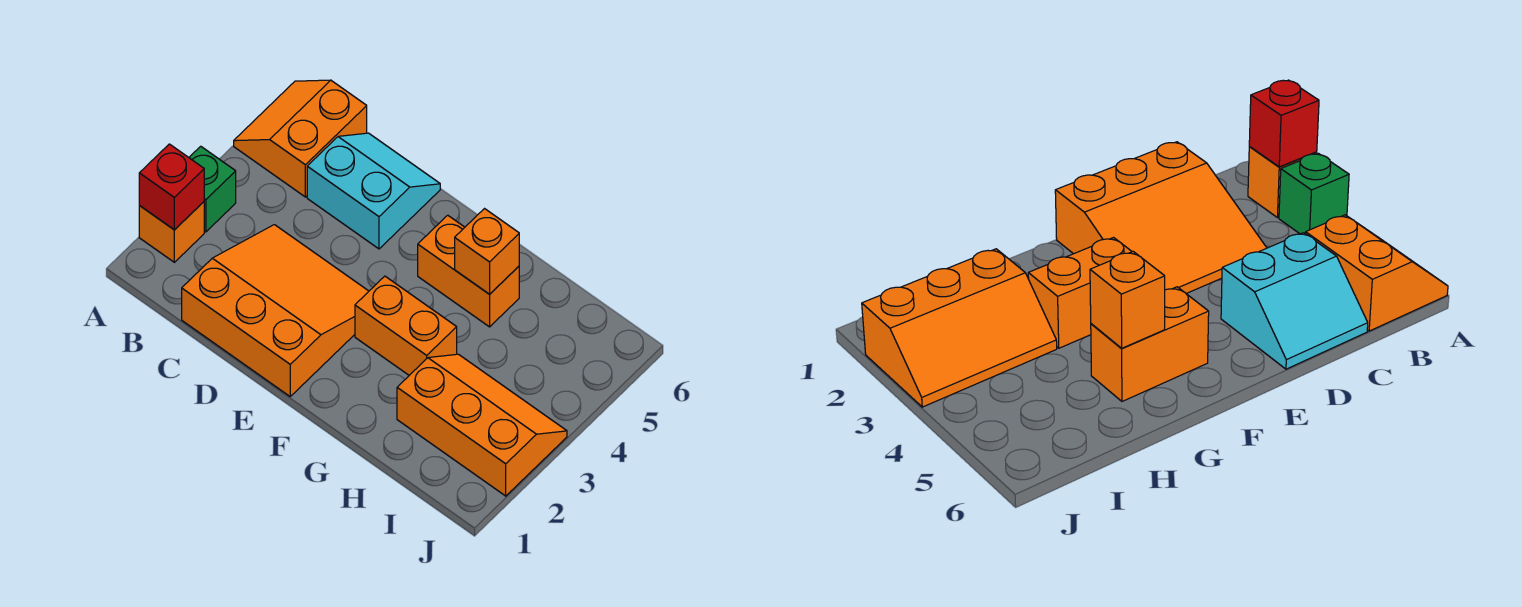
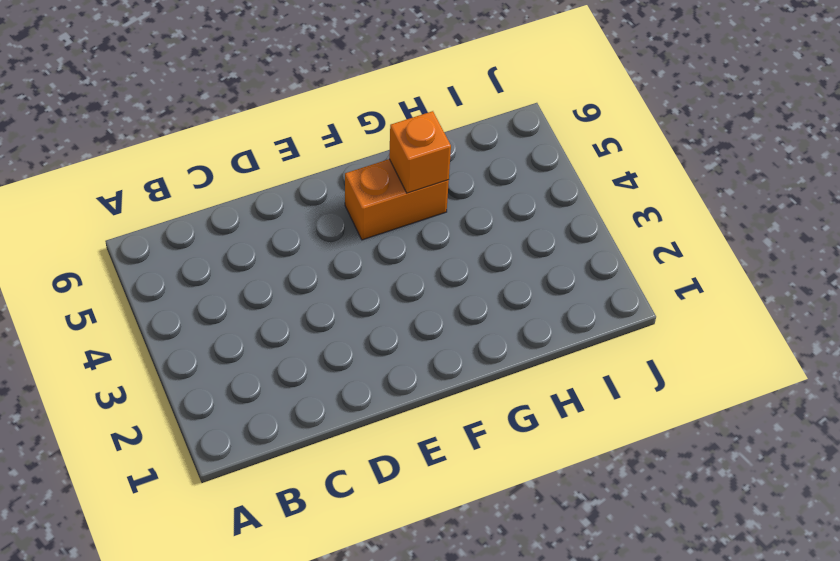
none -> orange brick A2 level 1
none -> green brick A3 level 1

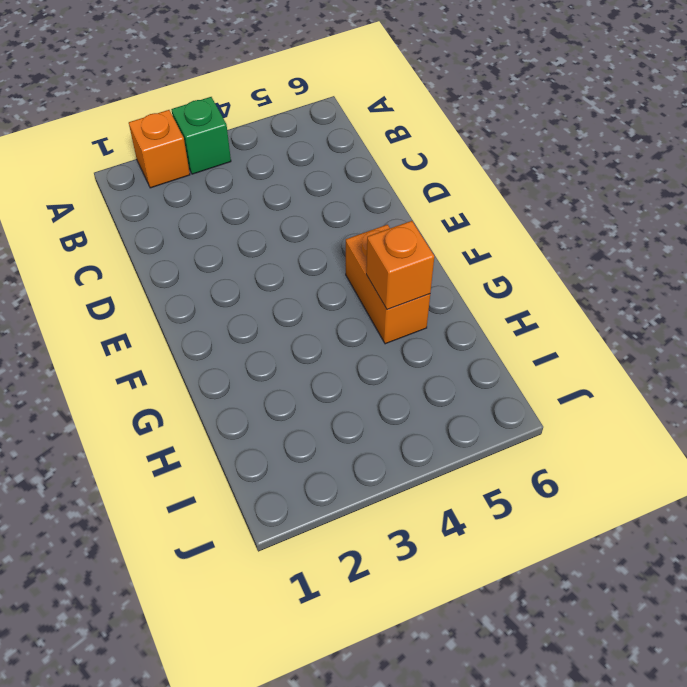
none -> orange slope A5:B6 level 1 top B
none -> orange slope C1:E3 level 1 top 1

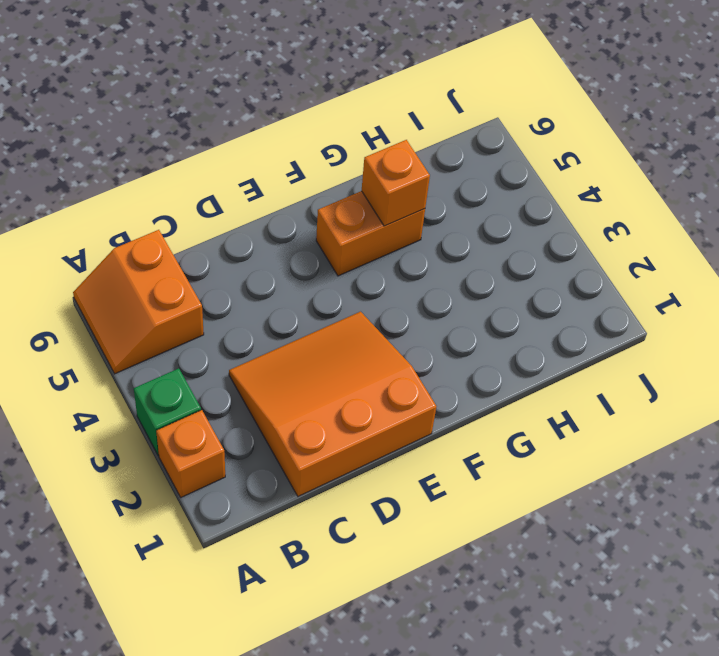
none -> cyan slope C5:D6 level 1 top 5
none -> orange brick F3:G3 level 1

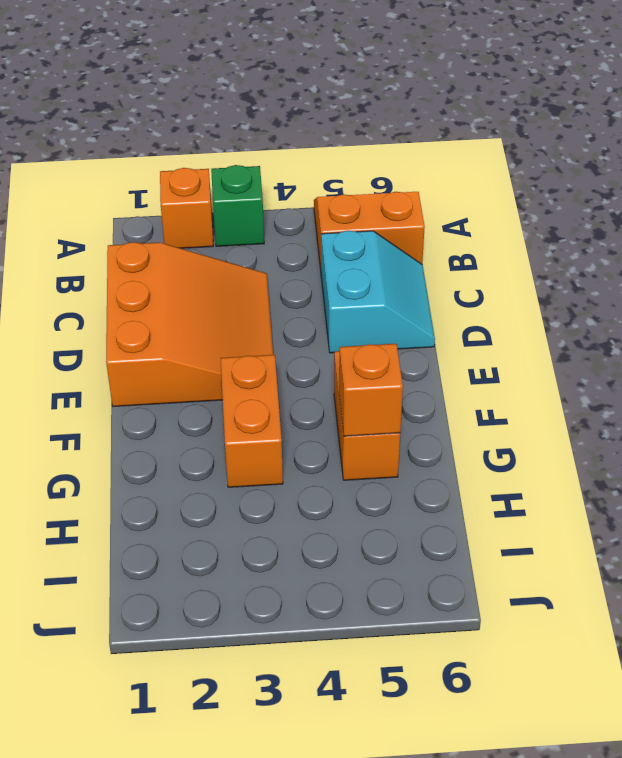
none -> orange slope H2:J3 level 1 top 2
none -> red brick A2 level 2

